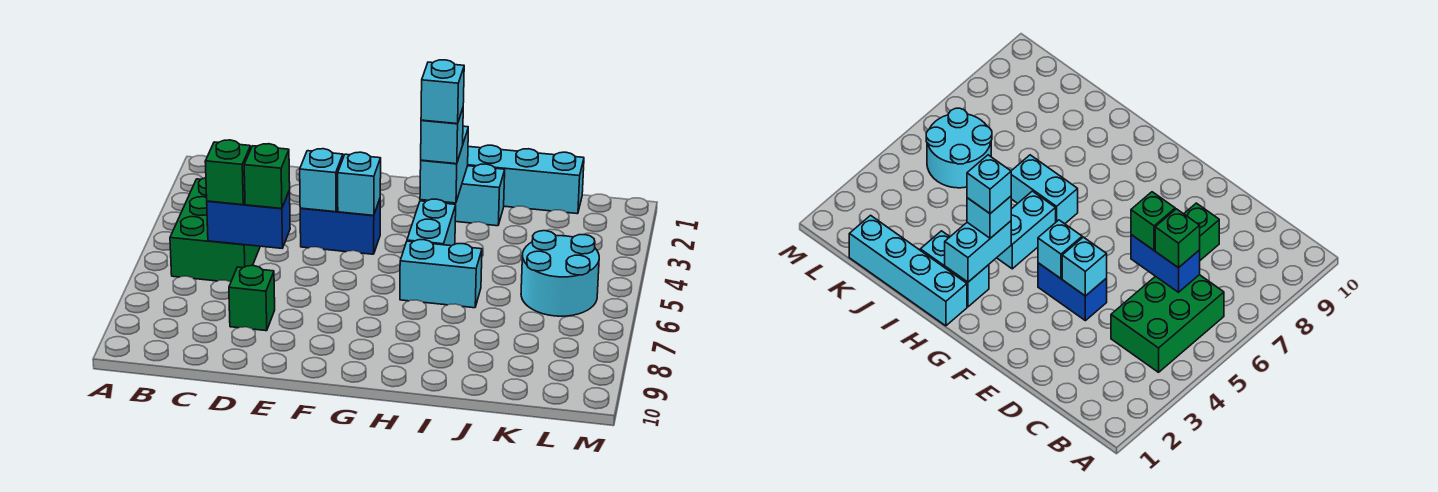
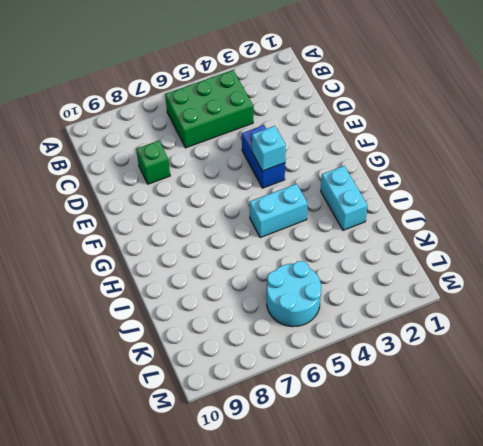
none -> cyan brick H1:K1 level 1
none -> cyan brick H6:I6 level 1
none -> blue brick C6:D6 level 2

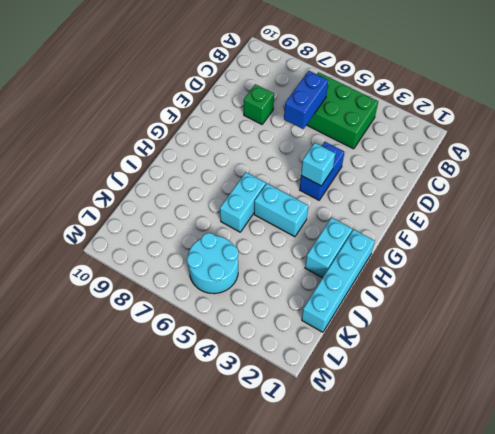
none -> cyan brick E4 level 2
none -> cyan brick H2:H3 level 2
none -> green brick C6 level 3

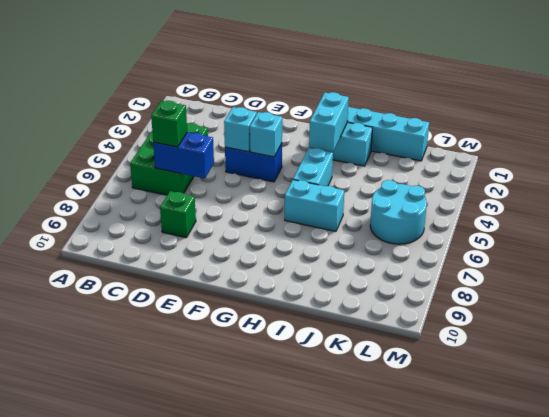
none -> green brick D6 level 3
none -> cyan brick H3 level 3
none -> cyan brick H3 level 4

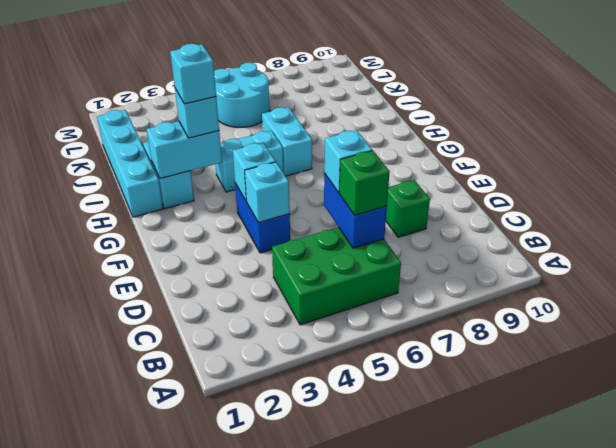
cyan brick D6 level 3 -> green brick D6 level 3

